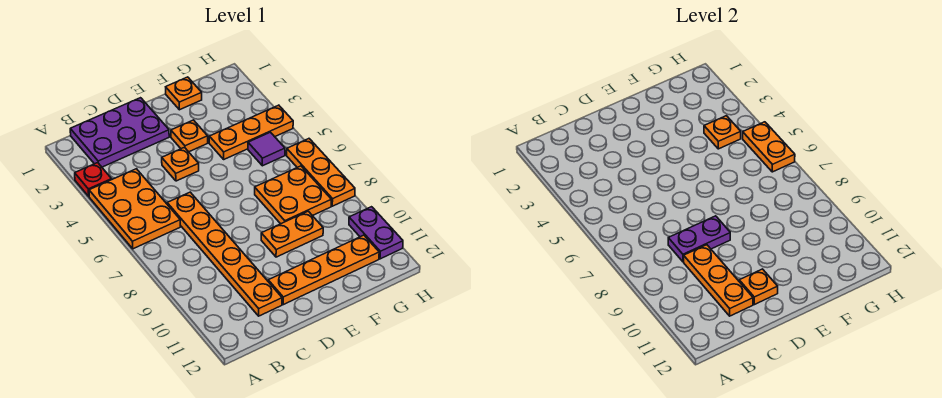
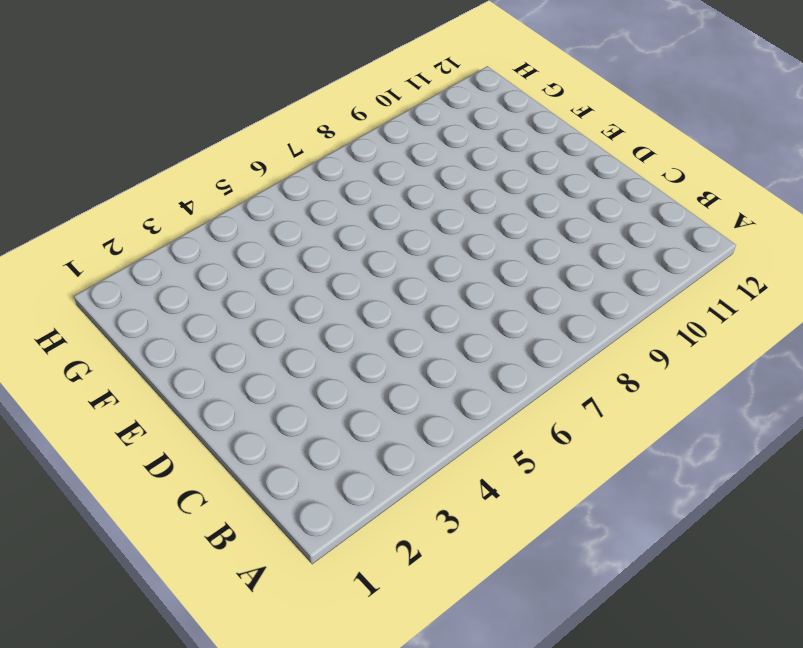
none -> red plate A3 level 1
none -> orange plate A4:B6 level 1
none -> purple plate B1:D2 level 1

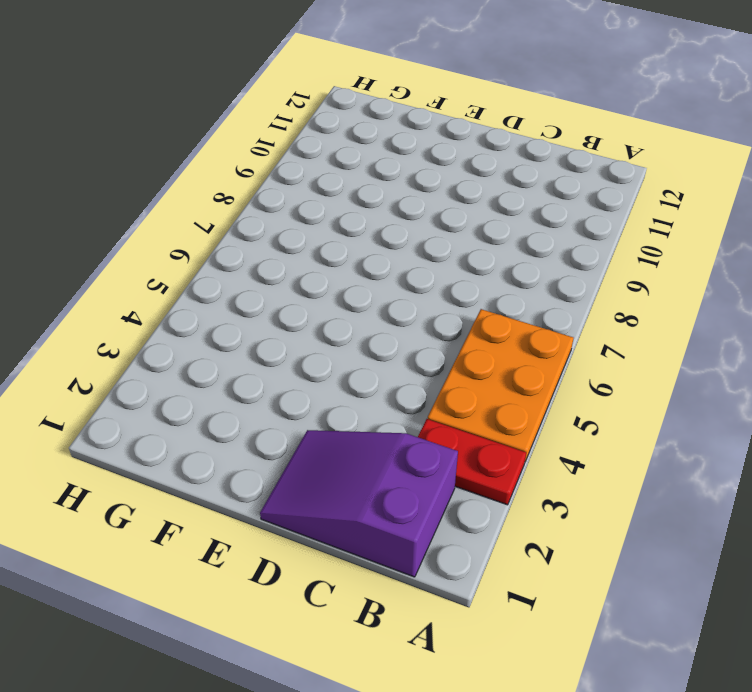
red plate A3:B3 level 1 -> red plate A3 level 1
purple slope B1:D2 level 1 top B -> purple plate B1:D2 level 1
none -> orange plate C6:C11 level 1
none -> orange plate D4 level 1
none -> orange plate D11:G11 level 1

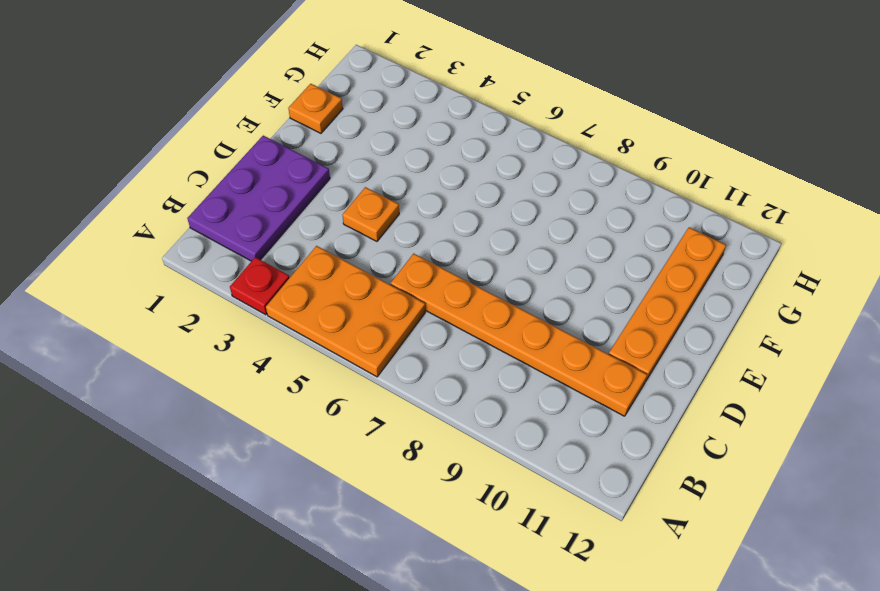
none -> orange plate E3 level 1
none -> orange plate E9:F9 level 1
none -> orange plate F4:H4 level 1

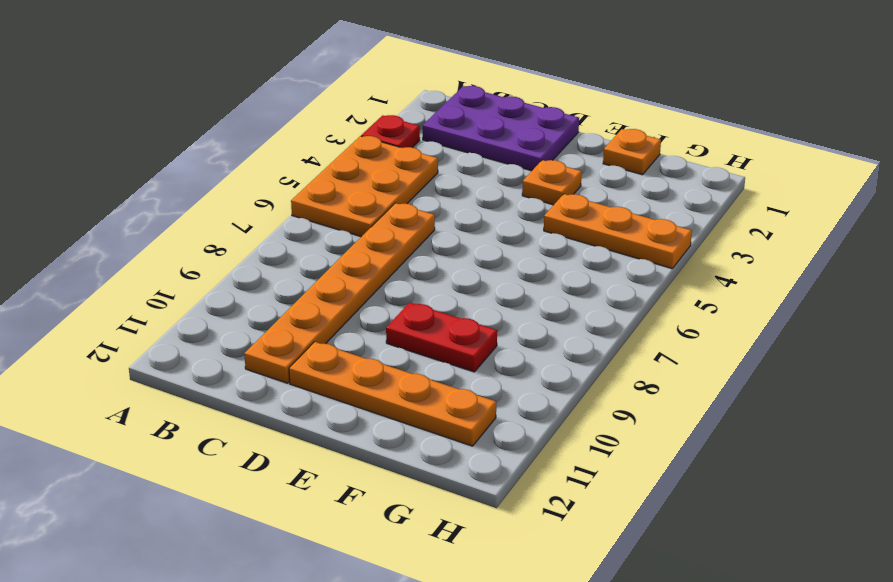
red plate E9:F9 level 1 -> orange plate E9:F9 level 1
none -> orange plate D4 level 1
none -> orange plate F7:G8 level 1
none -> purple tile G5 level 1

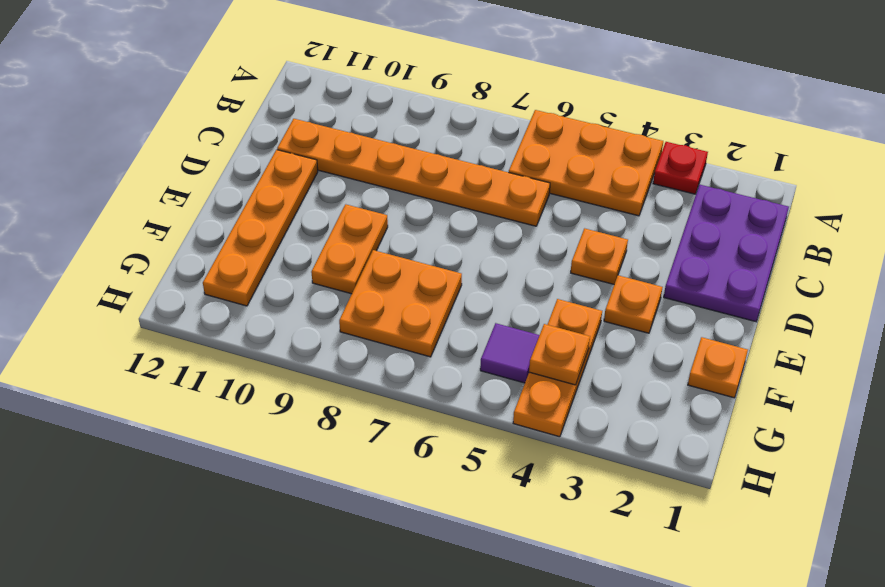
none -> orange plate H6:H8 level 1
none -> purple plate H10:H11 level 1
none -> purple plate C8:D8 level 2

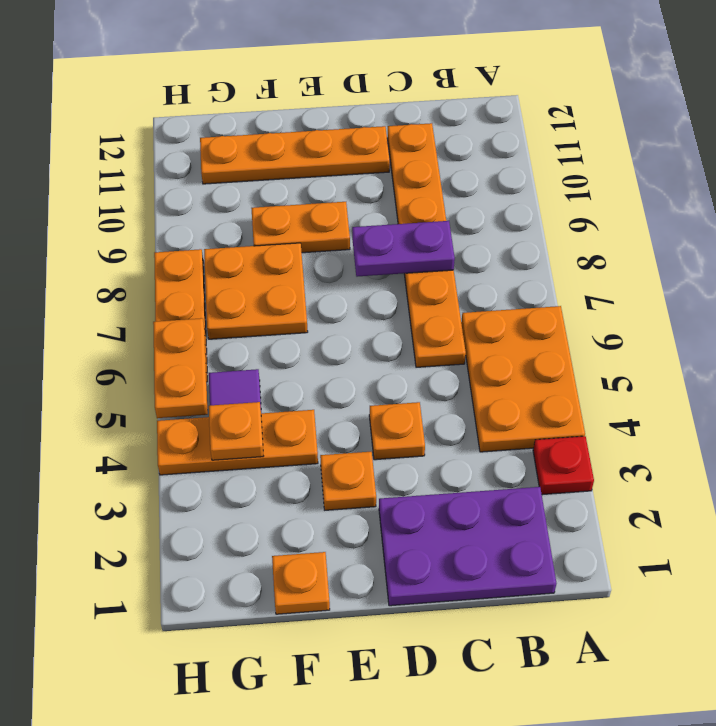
none -> purple plate H10:H11 level 1
none -> orange plate C9:C11 level 2
none -> orange plate D11 level 2

